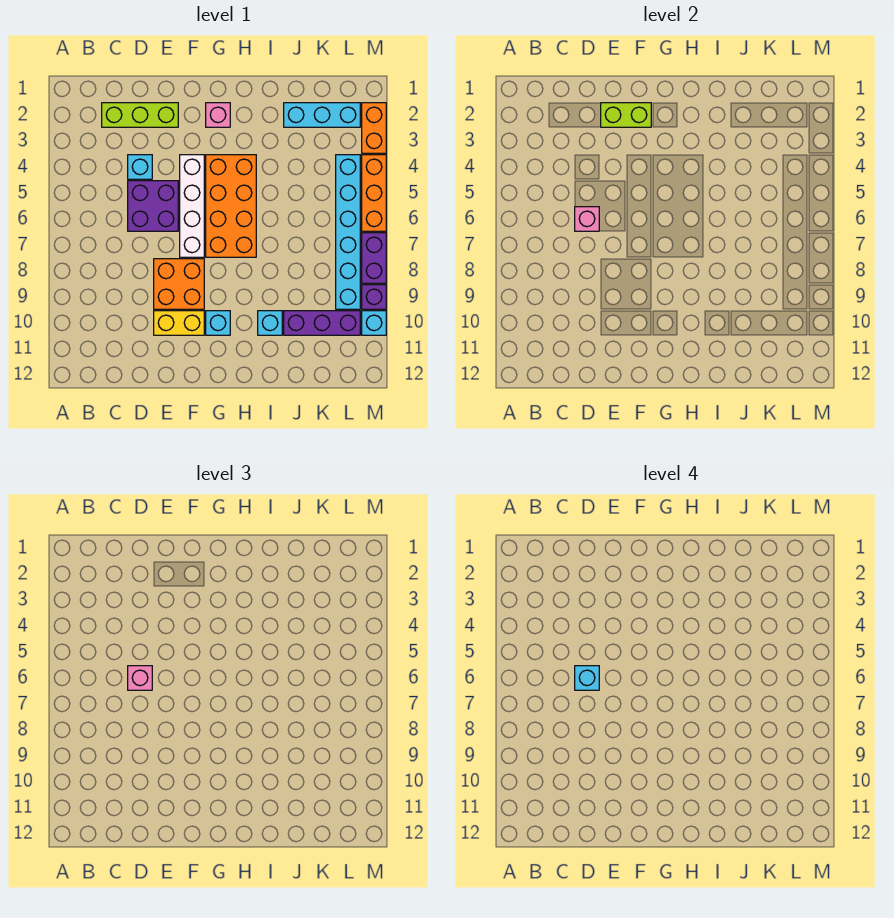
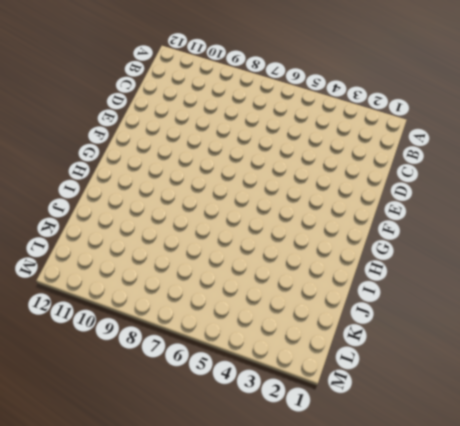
none -> lime brick C2:E2 level 1
none -> cyan brick D4 level 1
none -> purple brick D5:E6 level 1

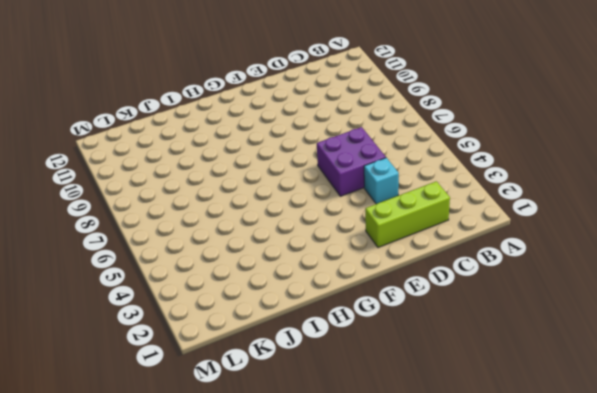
none -> orange brick E8:F9 level 1
none -> yellow brick E10:F10 level 1
none -> white brick F4:F7 level 1

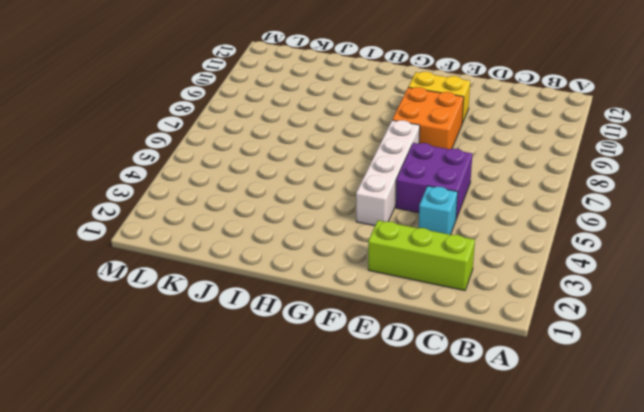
none -> pink brick G2 level 1
none -> orange brick G4:H7 level 1
none -> cyan brick G10 level 1

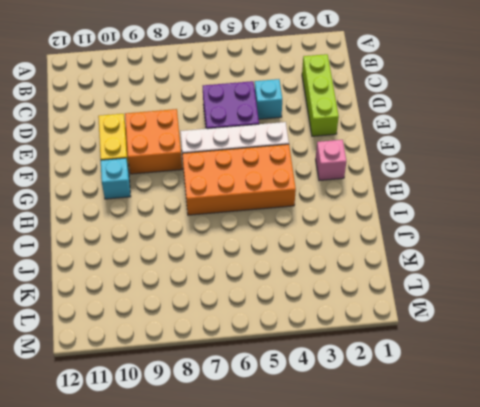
none -> cyan brick I10 level 1
none -> cyan brick J2:L2 level 1
none -> purple brick J10:L10 level 1

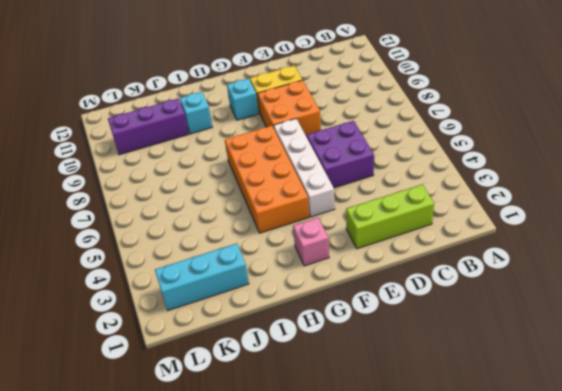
none -> cyan brick D4 level 1
none -> cyan brick L4:L9 level 1
none -> orange brick M2:M3 level 1

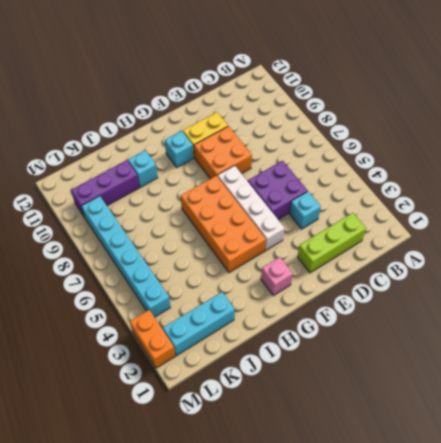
none -> orange brick M4:M6 level 1
none -> purple brick M7:M8 level 1
none -> purple brick M9 level 1

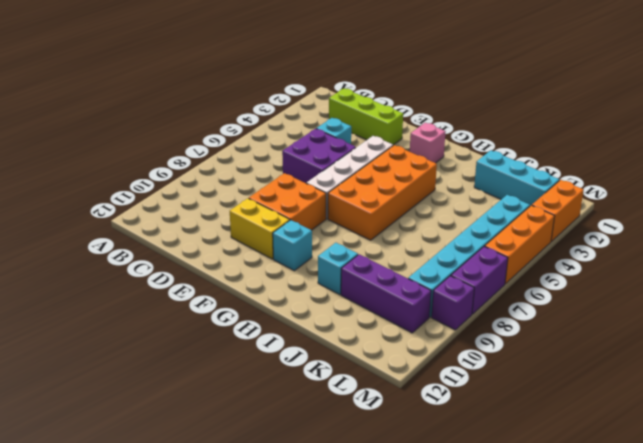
none -> cyan brick M10 level 1
none -> pink brick D6 level 2
none -> lime brick E2:F2 level 2

